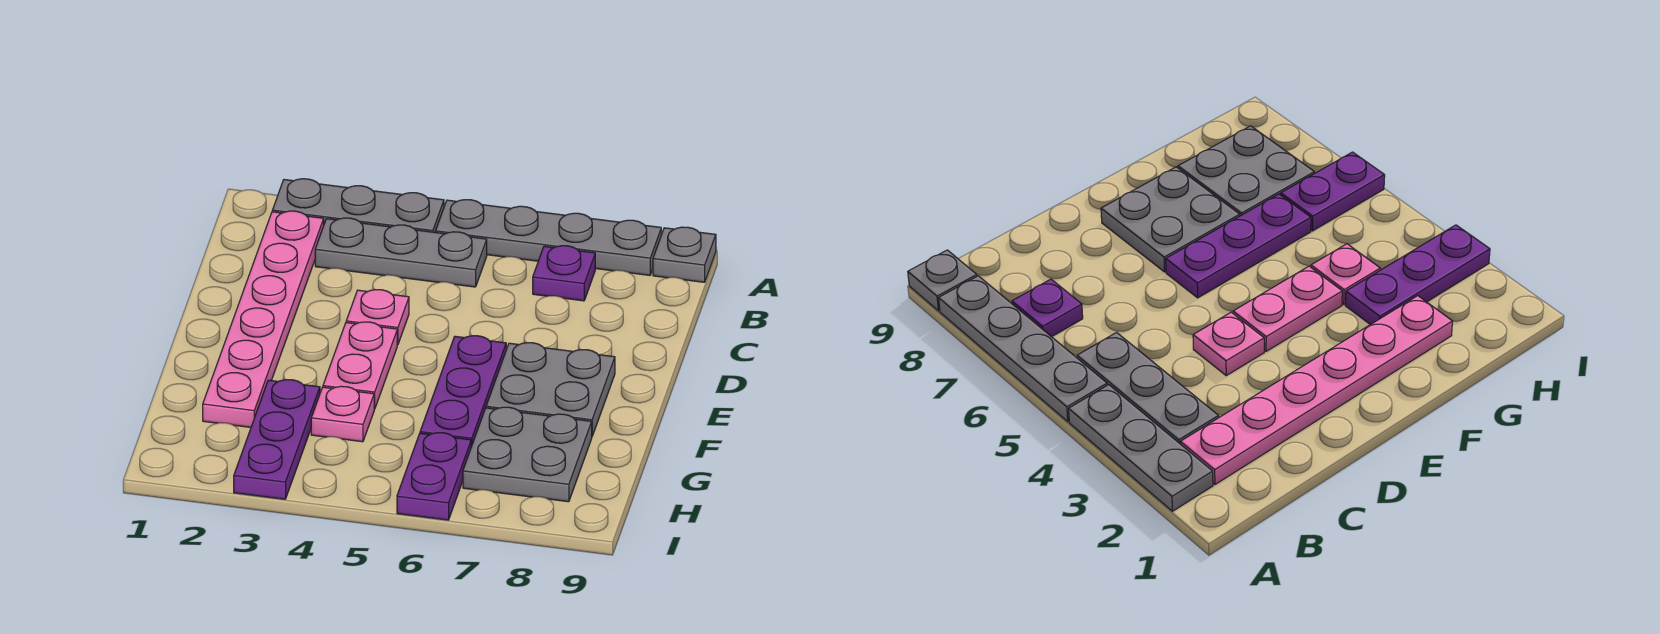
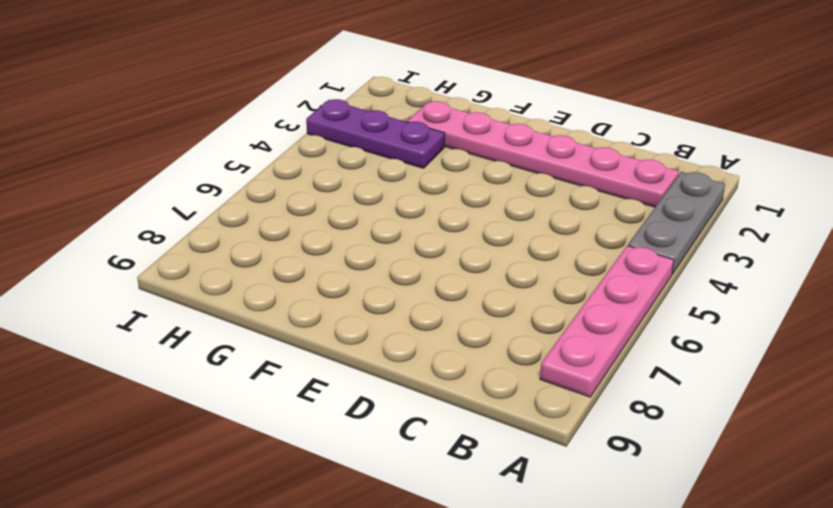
pink plate A5:A8 level 1 -> grey plate A5:A8 level 1
none -> grey plate A9 level 1
none -> grey plate B3:B5 level 1
none -> purple plate B7 level 1

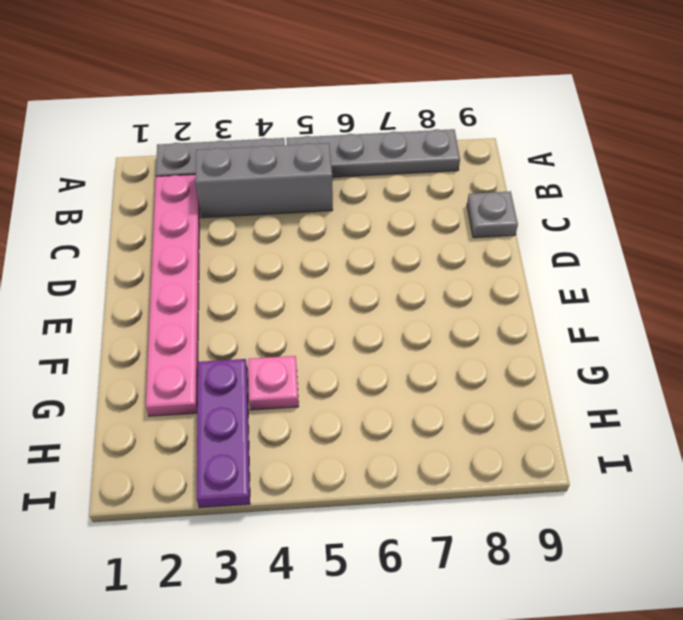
grey brick B3:B5 level 1 -> grey plate B3:B5 level 1
grey plate C9 level 1 -> grey plate A9 level 1
none -> purple plate B7 level 1
none -> pink plate D4 level 1
none -> pink plate E4:F4 level 1

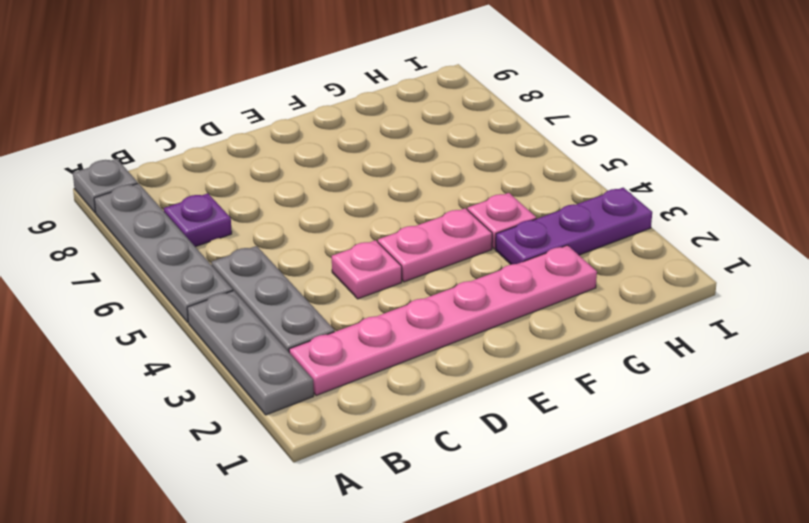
none -> purple plate E6:G6 level 1
none -> grey plate E7:F8 level 1
none -> grey plate G7:H8 level 1

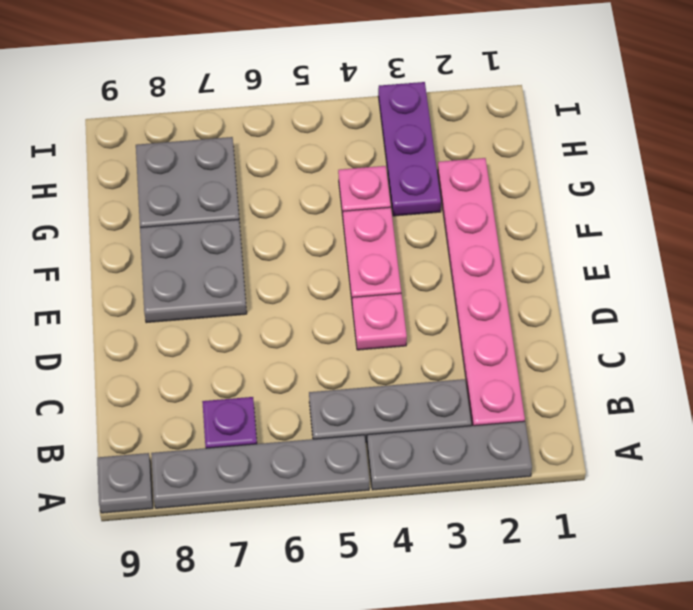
none -> purple plate E6:G6 level 1
none -> purple plate H6:I6 level 1

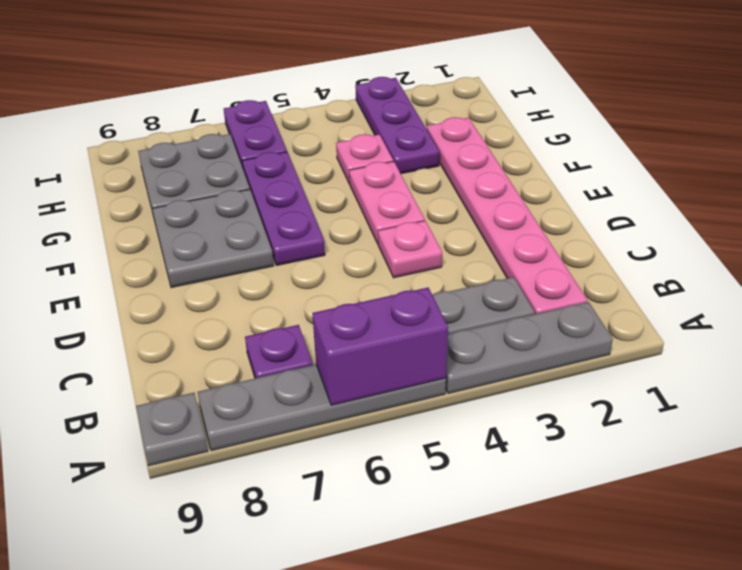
purple brick A5:A6 level 2 -> none

